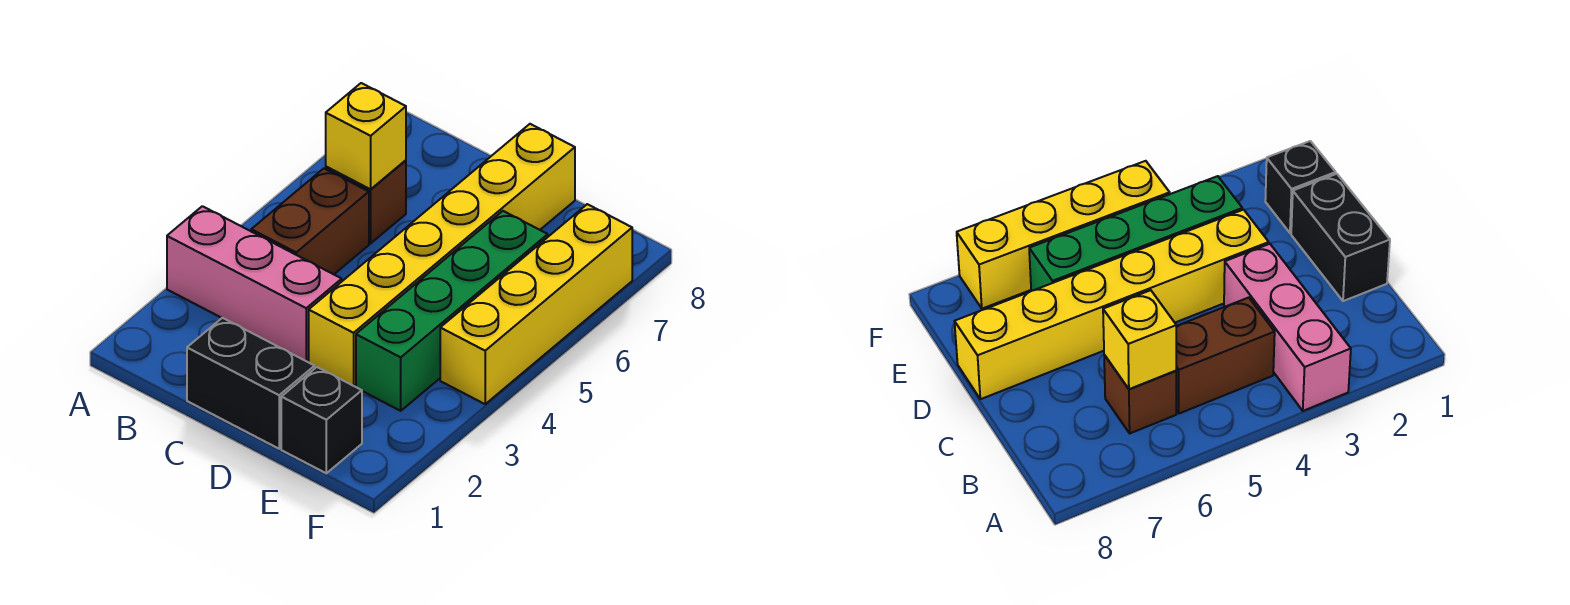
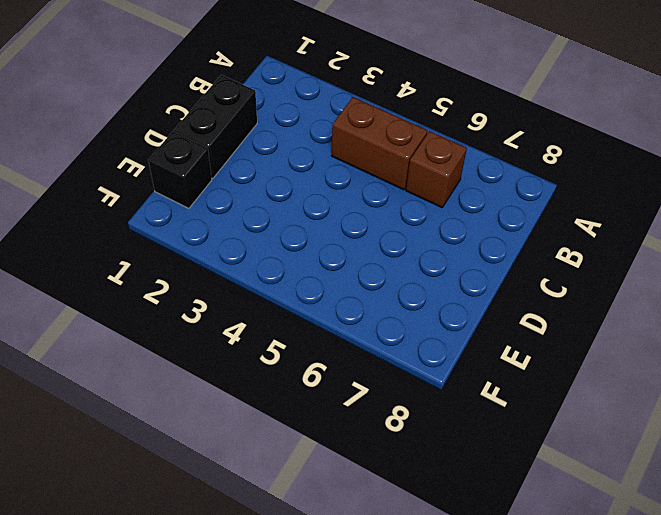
none -> pink brick A3:C3 level 1
none -> yellow brick D3:D8 level 1

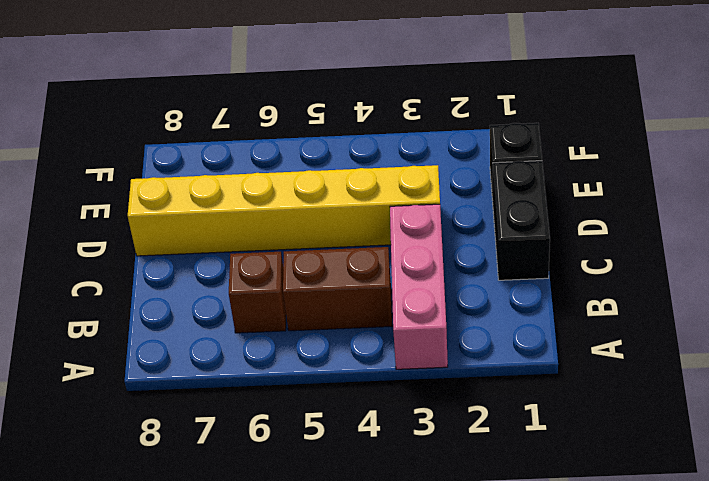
none -> green brick E3:E6 level 1
none -> yellow brick F4:F7 level 1

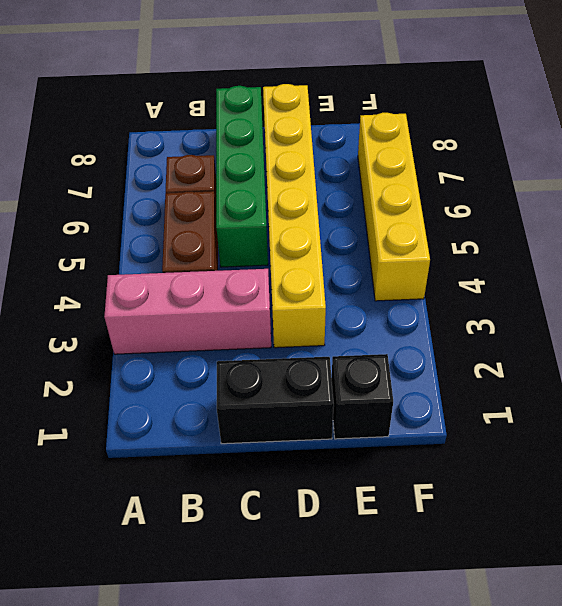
green brick C5:C8 level 1 -> green brick E3:E6 level 1
none -> yellow brick B6 level 2

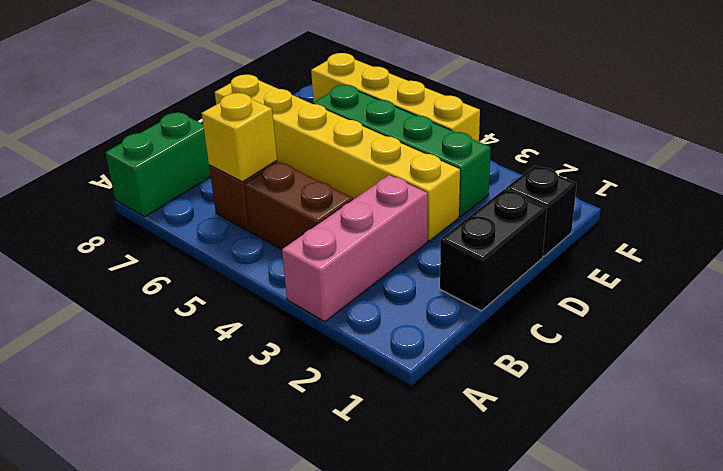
green brick A8:B8 level 1 -> none

